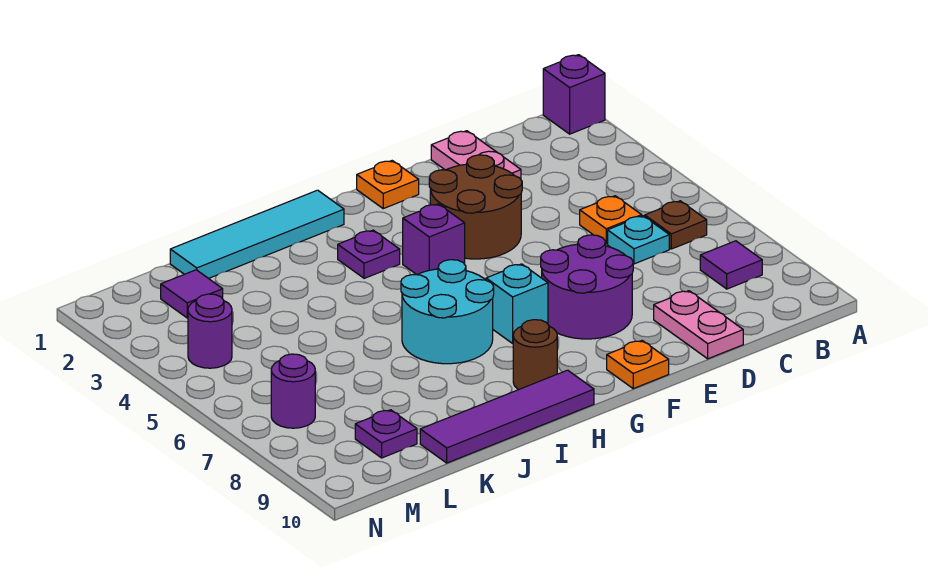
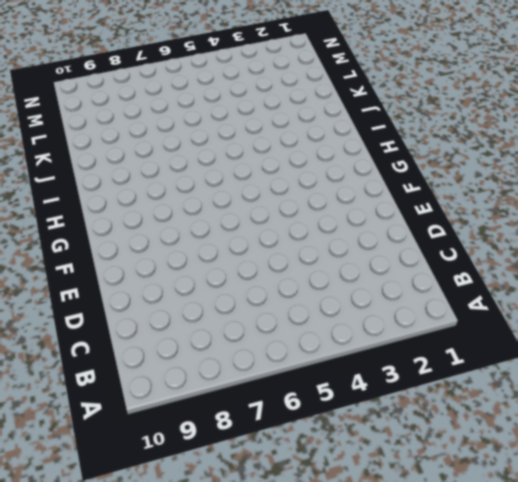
none -> purple brick A1 level 1
none -> brown plate B6 level 1
none -> purple tile B8 level 1

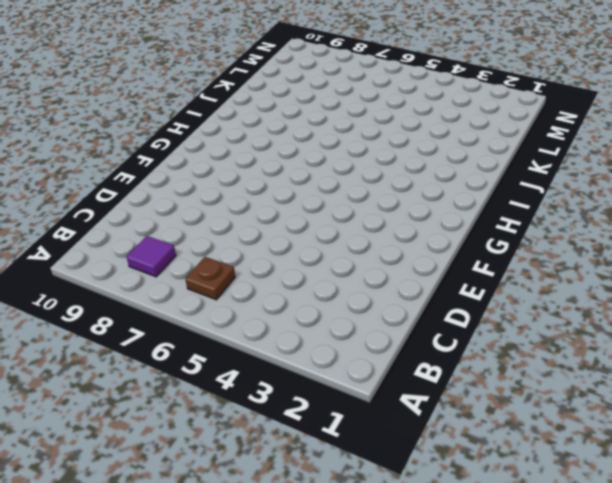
none -> purple brick A1 level 1
none -> orange plate C5 level 1
none -> cyan plate C6 level 1

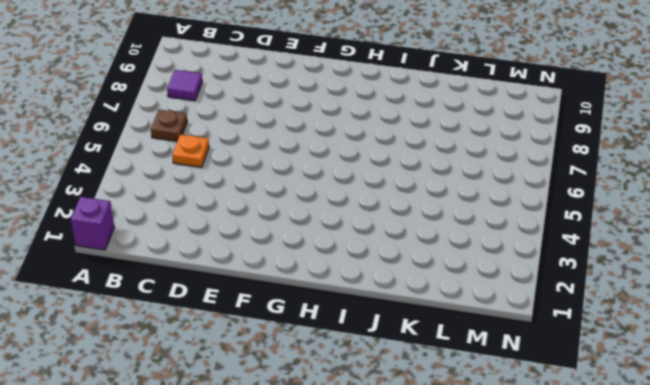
none -> cyan plate C6 level 1
none -> pink plate D1:D2 level 1
none -> pink plate D9:D10 level 1

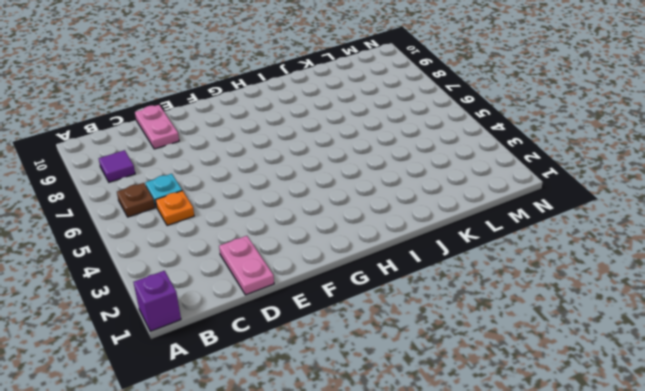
none -> brown round brick E3:F4 level 1
none -> purple round brick E7:F8 level 1
none -> orange plate F1 level 1

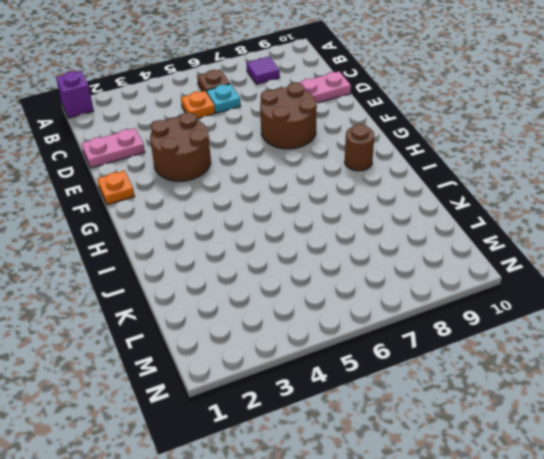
brown round brick E7:F8 level 1 -> purple round brick E7:F8 level 1
none -> orange plate F10 level 1
none -> purple brick G4 level 1
none -> cyan brick G7 level 1

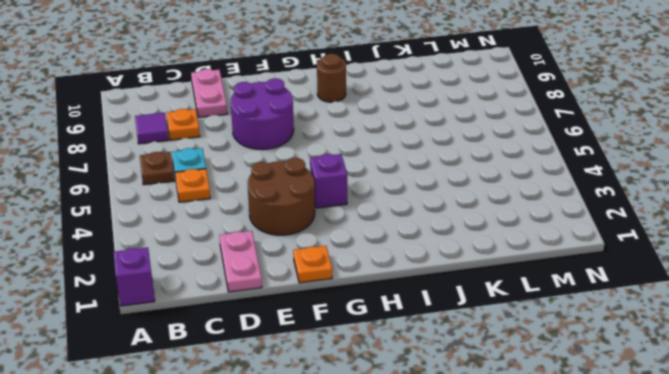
orange plate C8 level 1 -> orange plate F10 level 1
none -> cyan brick G7 level 1
none -> cyan tile H1:K1 level 1
none -> purple plate H3 level 1

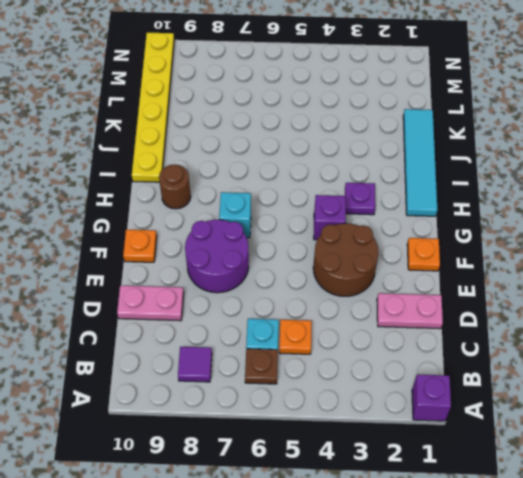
yellow plate I10:N10 level 1 -> purple tile H10:K10 level 1
none -> cyan round brick H6:I7 level 1
none -> purple tile L2 level 1
none -> purple plate L9 level 1

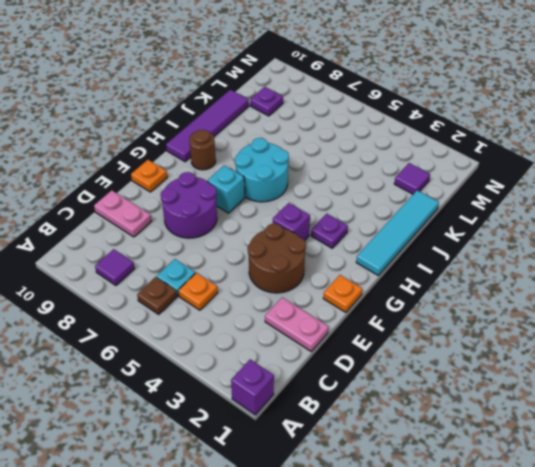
none -> purple round brick M4 level 1
none -> purple round brick M7 level 1

